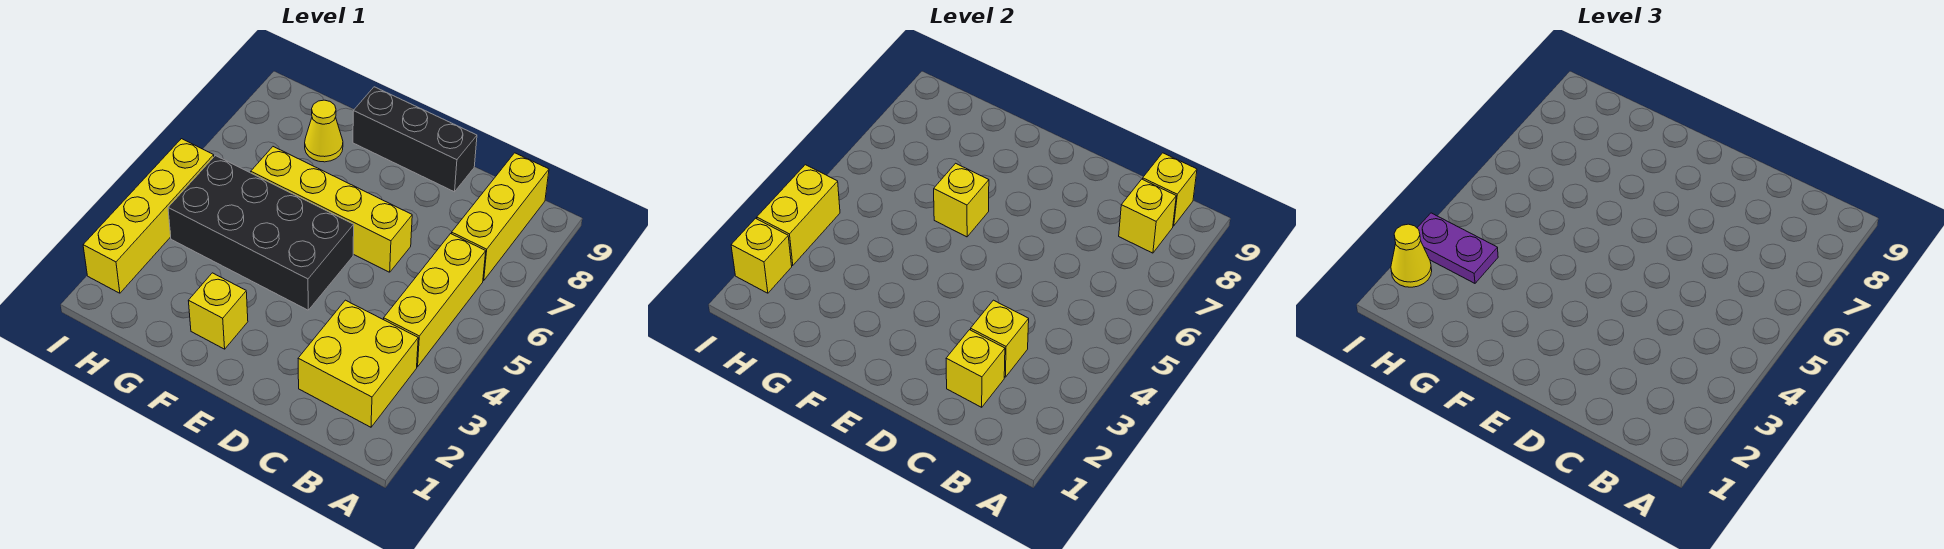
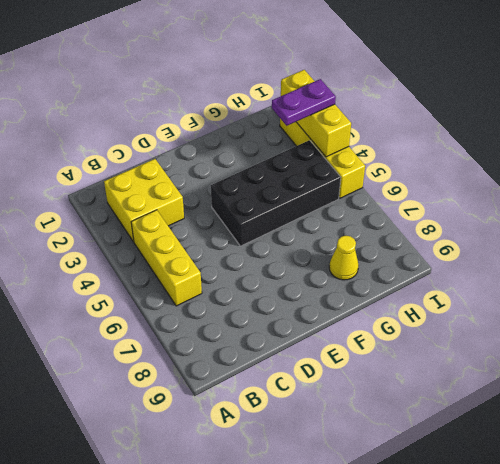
none -> yellow brick B7:B9 level 1
none -> yellow brick D6:G6 level 1
none -> black brick D9:F9 level 1

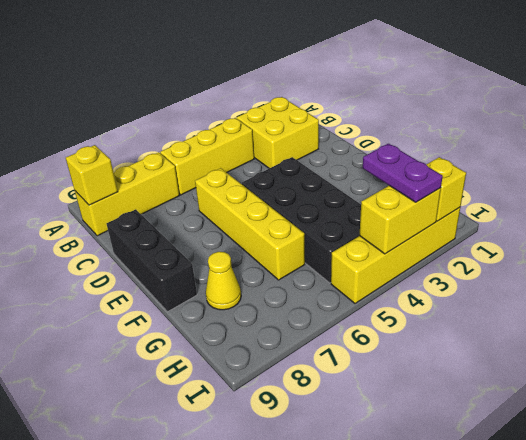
none -> yellow brick F2 level 1
none -> yellow brick B8 level 2
none -> yellow brick C2 level 2

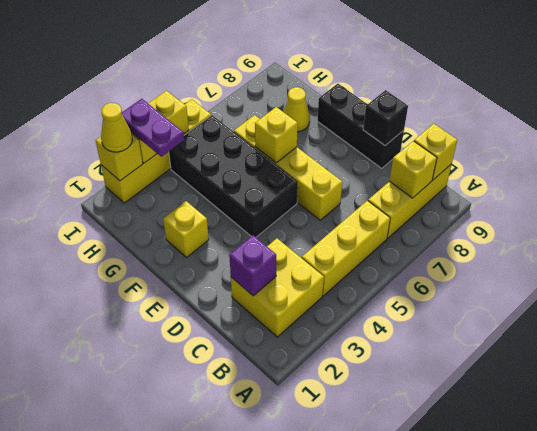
purple brick C2 level 2 -> yellow brick C2 level 2
black brick D9 level 2 -> none
none -> yellow brick C3 level 2

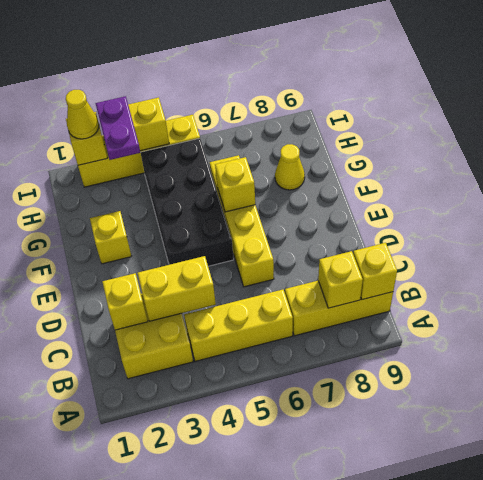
yellow brick C3:C4 level 2 -> yellow brick C3 level 2
none -> black brick D9:F9 level 1

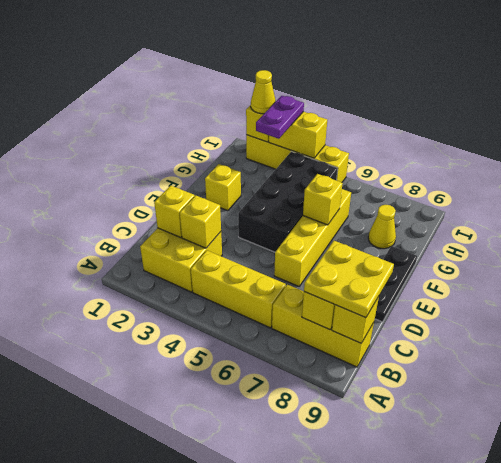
yellow plate B8:C9 level 3 -> none
black plate D9:F9 level 1 -> black brick D9:F9 level 1

